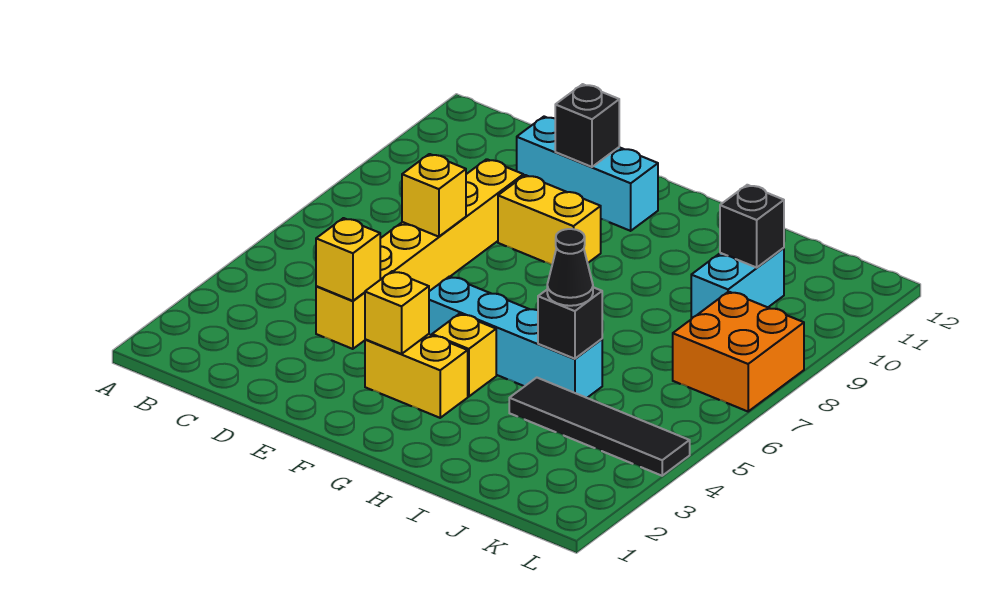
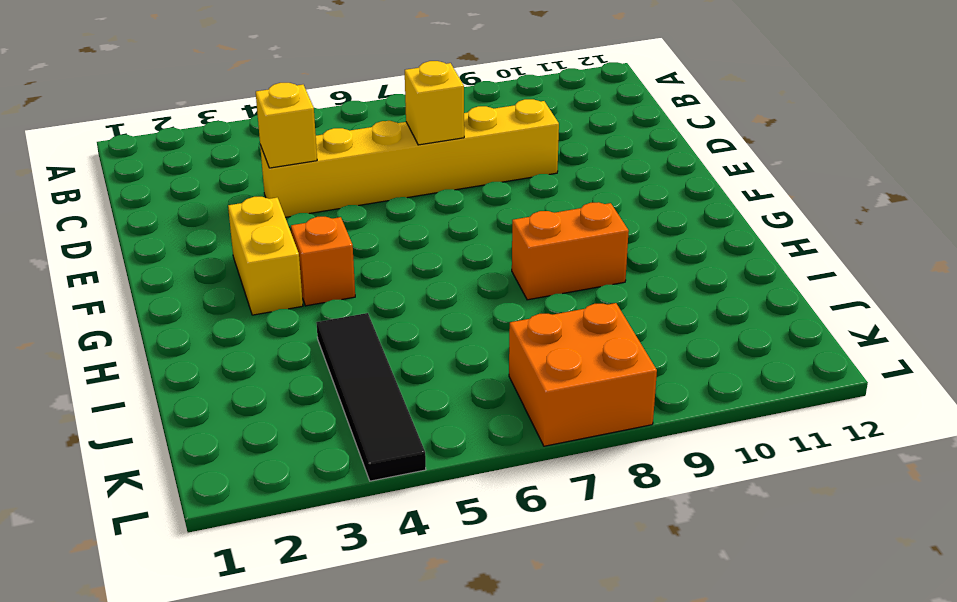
orange brick G4 level 1 -> yellow brick G4 level 1
orange brick H8:H9 level 1 -> none
none -> cyan brick D11:F11 level 1
none -> yellow brick E9:F9 level 1
none -> cyan brick F5:I5 level 1

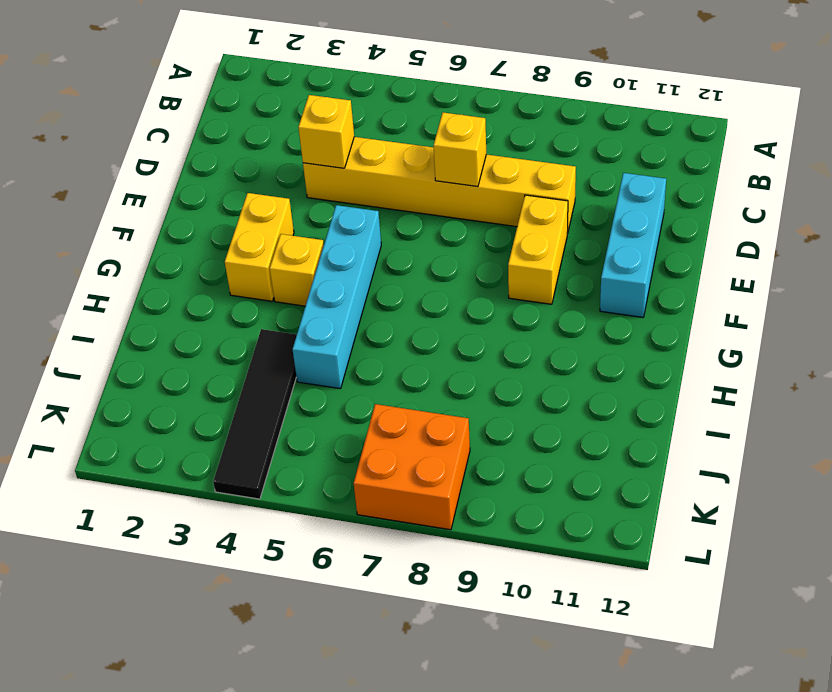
none -> cyan brick J9:J10 level 1
none -> black brick E11 level 2
none -> yellow brick F3 level 2

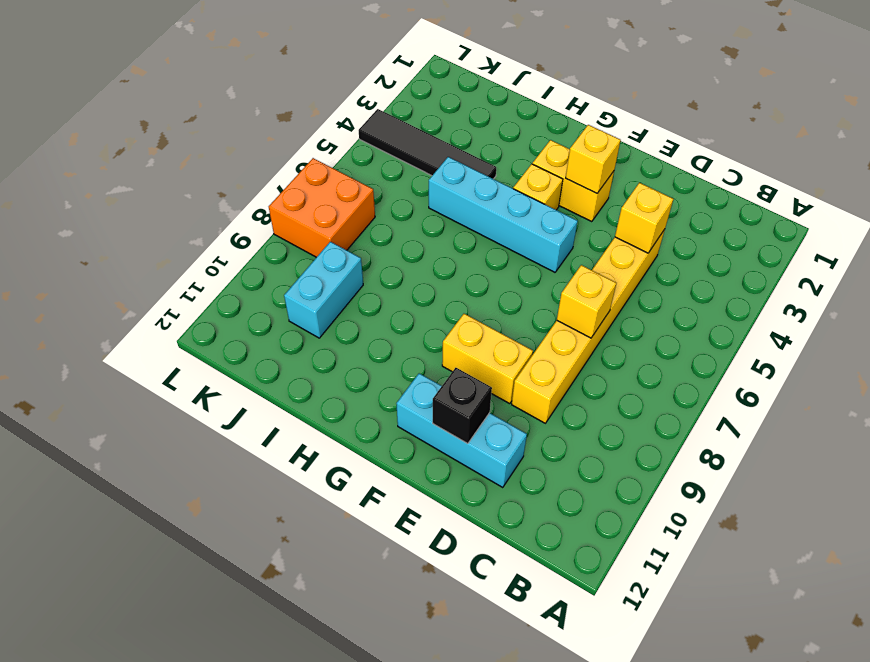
none -> black brick I5 level 2
none -> black brick J10 level 2
none -> black cone I5 level 3

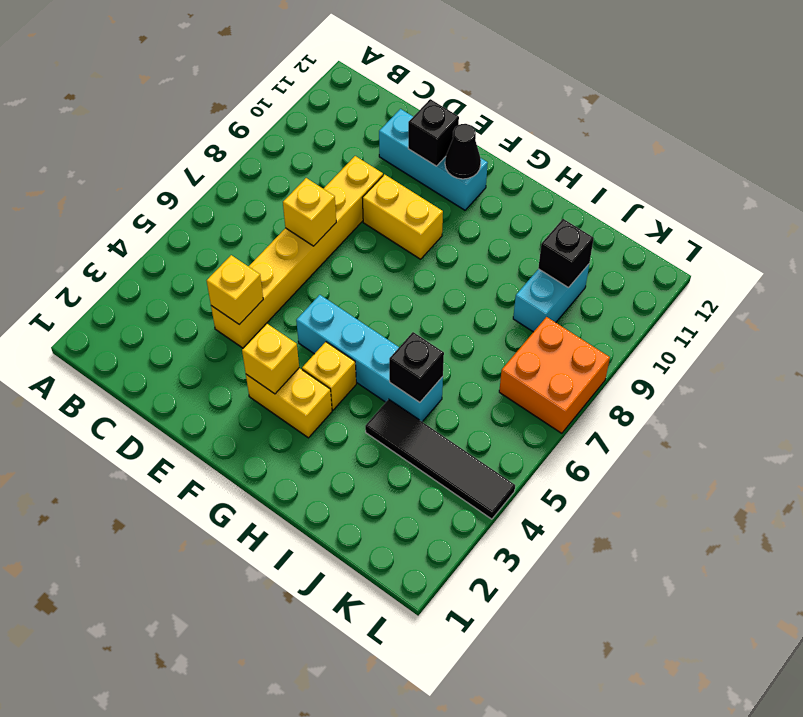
black cone F11 level 2 -> black cone I5 level 3

